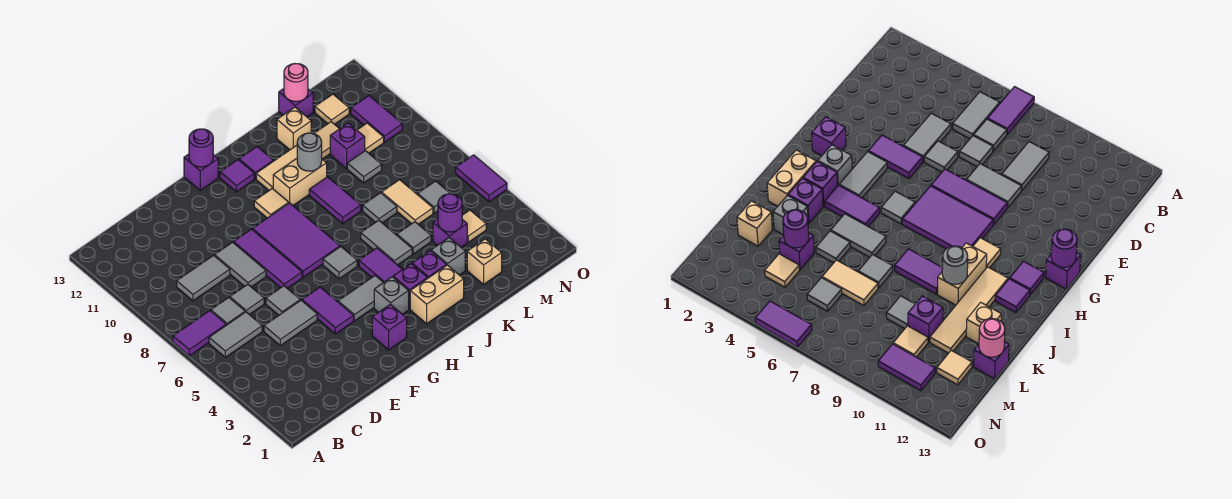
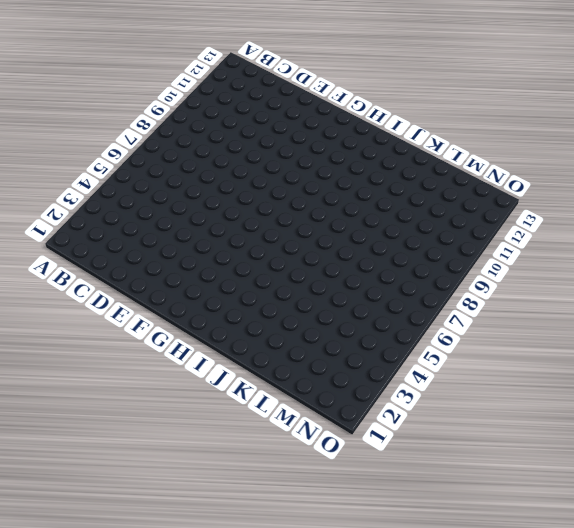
none -> purple tile A7:B7 level 1
none -> grey tile B6:C6 level 1
none -> grey tile C7 level 1
none -> grey tile C9:D9 level 1

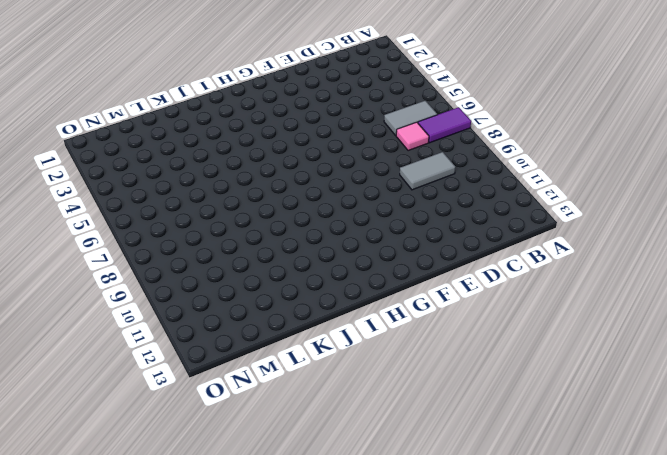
pink tile C7 level 1 -> grey tile C7 level 1
none -> grey tile D5:E5 level 1
none -> grey tile D7 level 1
none -> grey tile E6 level 1
none -> grey tile E8:E9 level 1

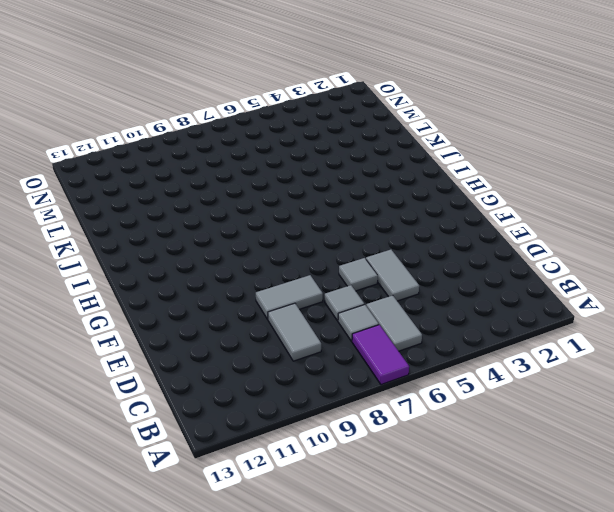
none -> purple tile F4:F5 level 1
none -> purple tile F7:F9 level 1
none -> purple brick G2 level 1
none -> grey tile G4:H4 level 1

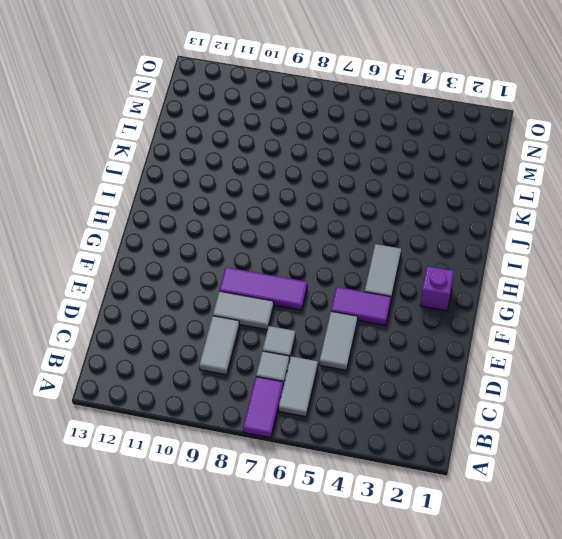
none -> grey tile E6 level 1
none -> purple tile G7:H9 level 1
none -> purple brick G13 level 1
none -> grey brick H3 level 1

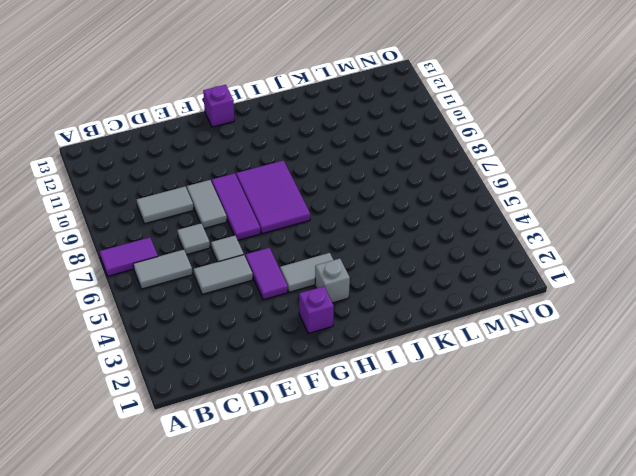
none -> grey tile C7 level 1
none -> grey tile H6 level 1
none -> tan tile H10 level 1
none -> purple tile H12 level 1

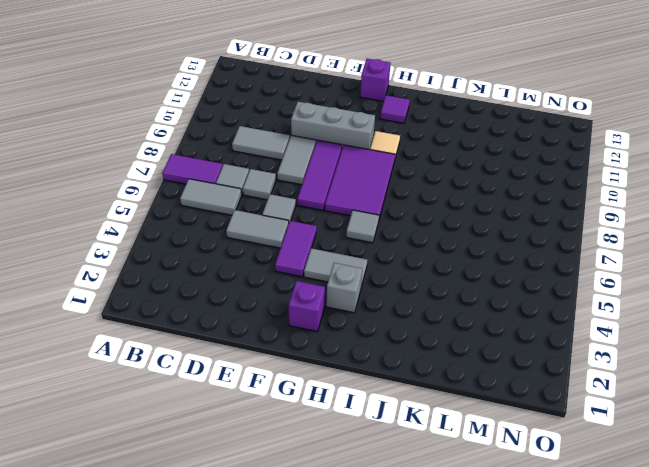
grey brick E10:G10 level 1 -> none
none -> tan brick I2:J2 level 1
none -> purple brick I3 level 1
none -> purple tile I4:I5 level 1
none -> tan brick I10:J10 level 1

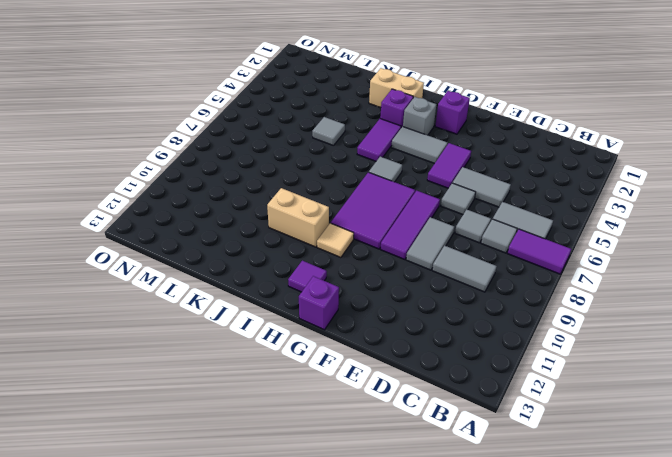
none -> tan tile I11:L11 level 1
none -> purple tile I12 level 1
none -> purple brick J3 level 1
none -> grey tile J5:J6 level 1

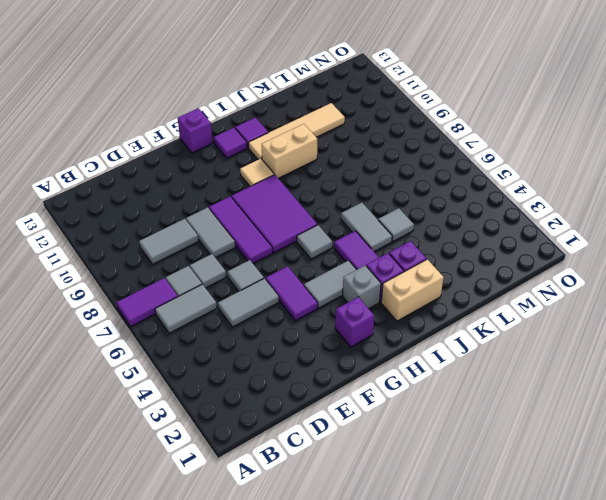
none -> purple tile J8:J9 level 1
none -> grey brick K3 level 1
none -> grey tile K7 level 1
none -> tan brick K12 level 1

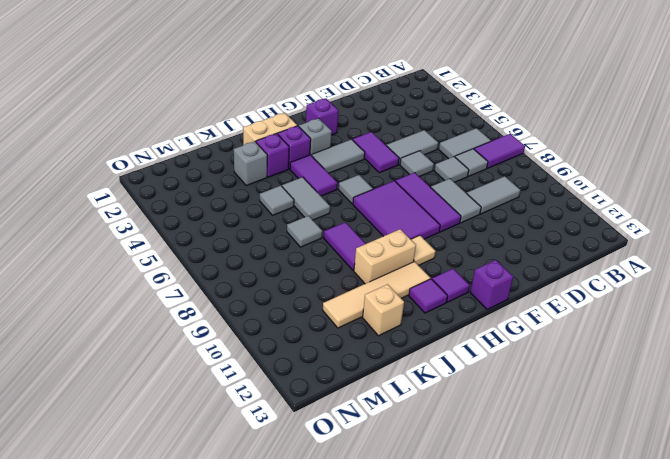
none -> tan brick L2 level 1
none -> purple brick L4 level 1
none -> tan tile L6:L7 level 1
none -> grey tile L9 level 1

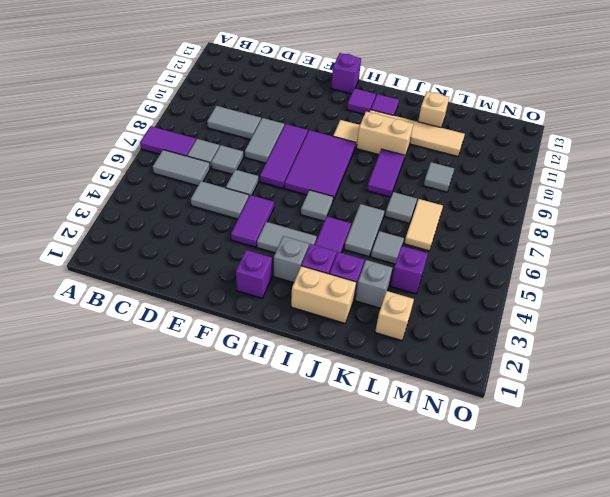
none -> purple brick L10 level 1
none -> purple brick L13 level 1
none -> tan tile M4 level 1
none -> grey tile M6 level 1

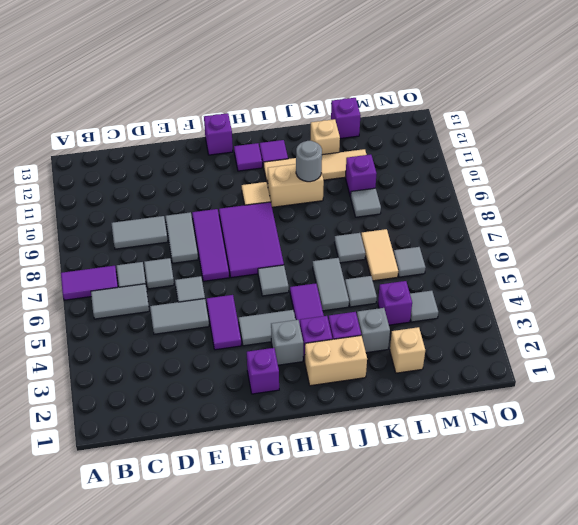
grey tile M4 level 1 -> tan tile M4 level 1
none -> purple tile J8:J9 level 1
none -> tan tile M10 level 1
none -> tan tile M12 level 1
none -> purple tile N10:N11 level 1

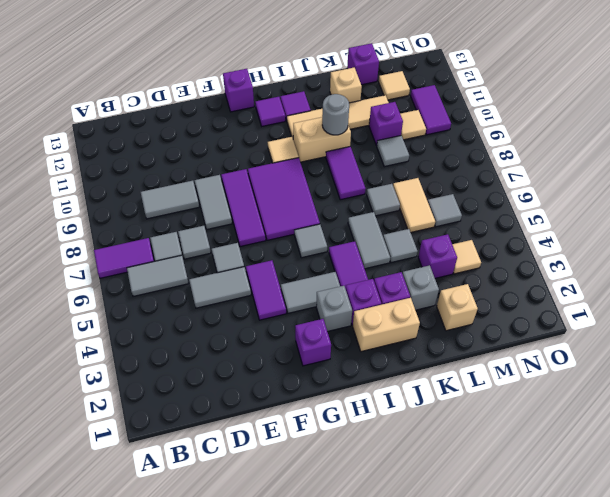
none -> purple tile O5:O6 level 1
none -> purple round brick G13 level 2
none -> purple round brick L4 level 2
none -> pink round brick L13 level 2

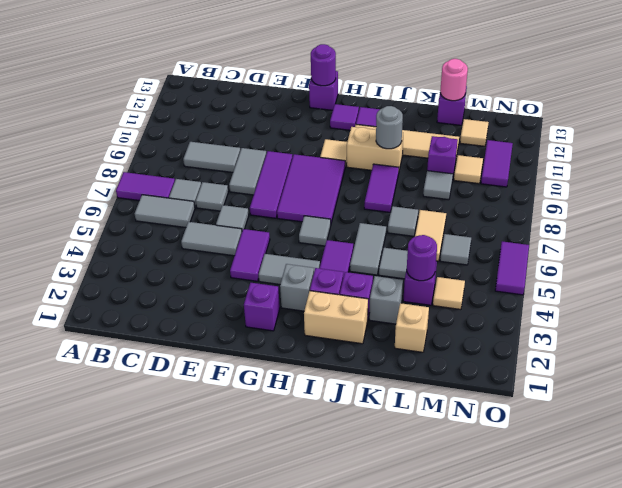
none -> tan brick K12 level 1

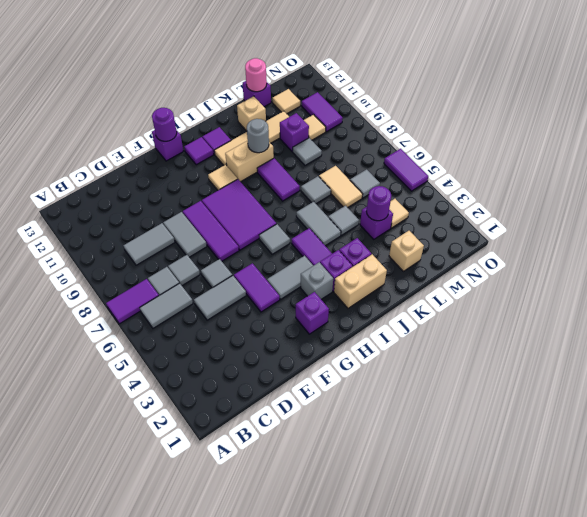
none -> grey brick K3 level 1

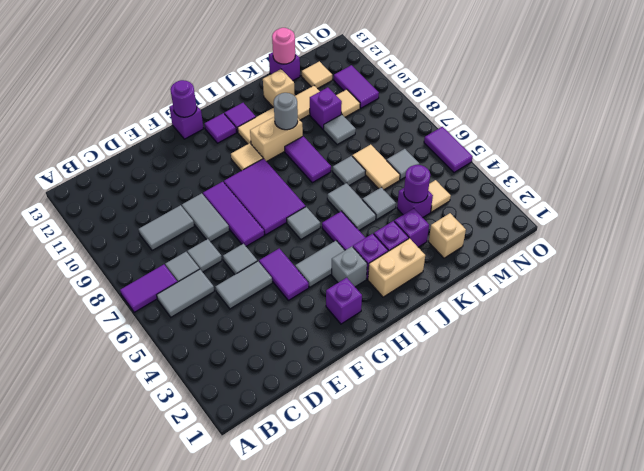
purple brick K3 level 1 -> grey brick K3 level 1

